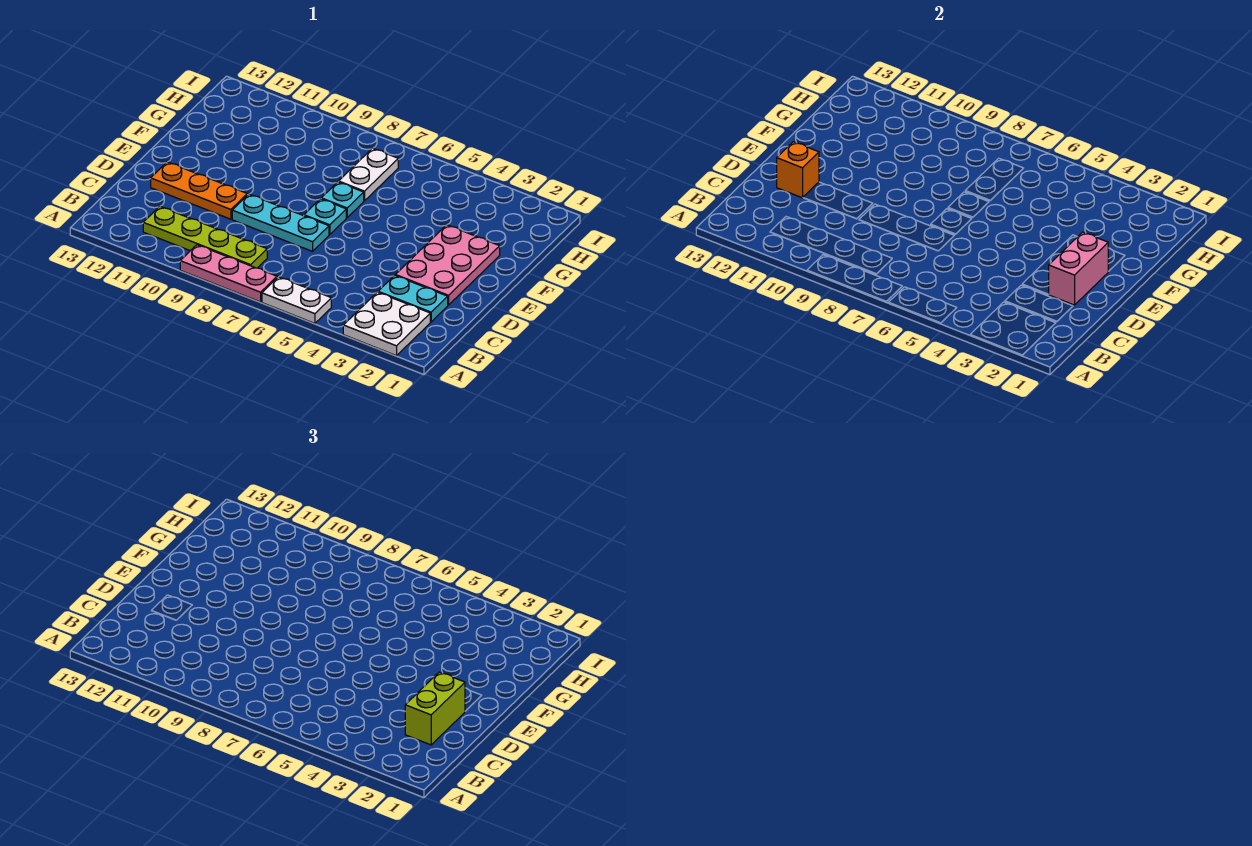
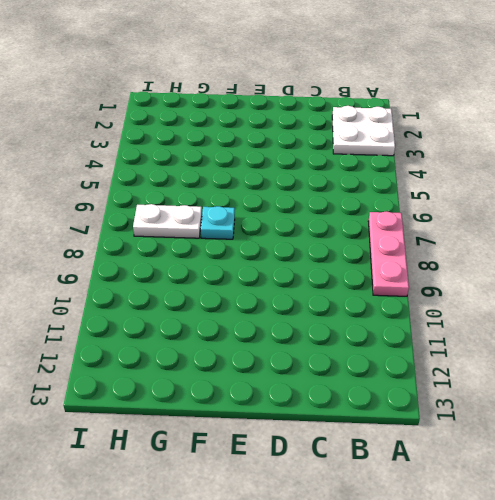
none -> white plate A5:A6 level 1
none -> lime plate B8:B11 level 1
none -> cyan plate C2:C3 level 1

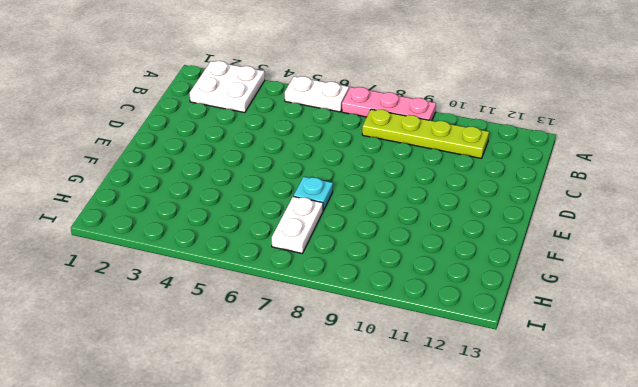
none -> cyan plate C2:C3 level 1
none -> pink plate D2:F3 level 1
none -> cyan plate D7:D9 level 1

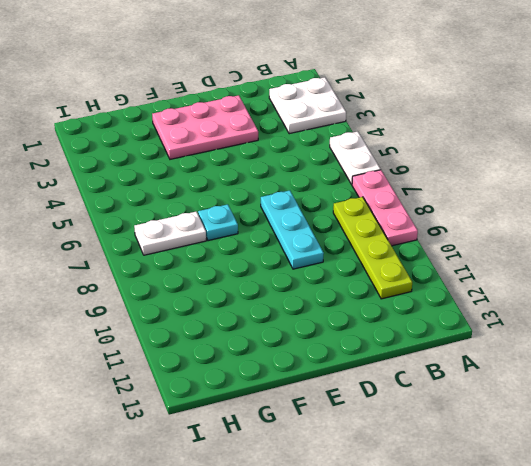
none -> cyan plate C2:C3 level 1
none -> orange plate D10:D12 level 1
none -> cyan plate E7 level 1

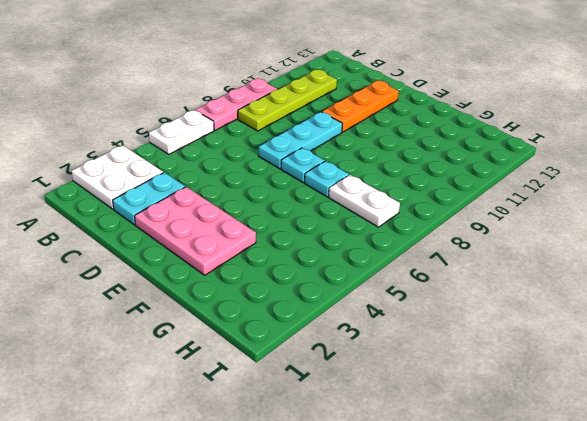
none -> pink brick D2:E2 level 2
none -> orange brick D12 level 2
none -> lime brick C2:D2 level 3

